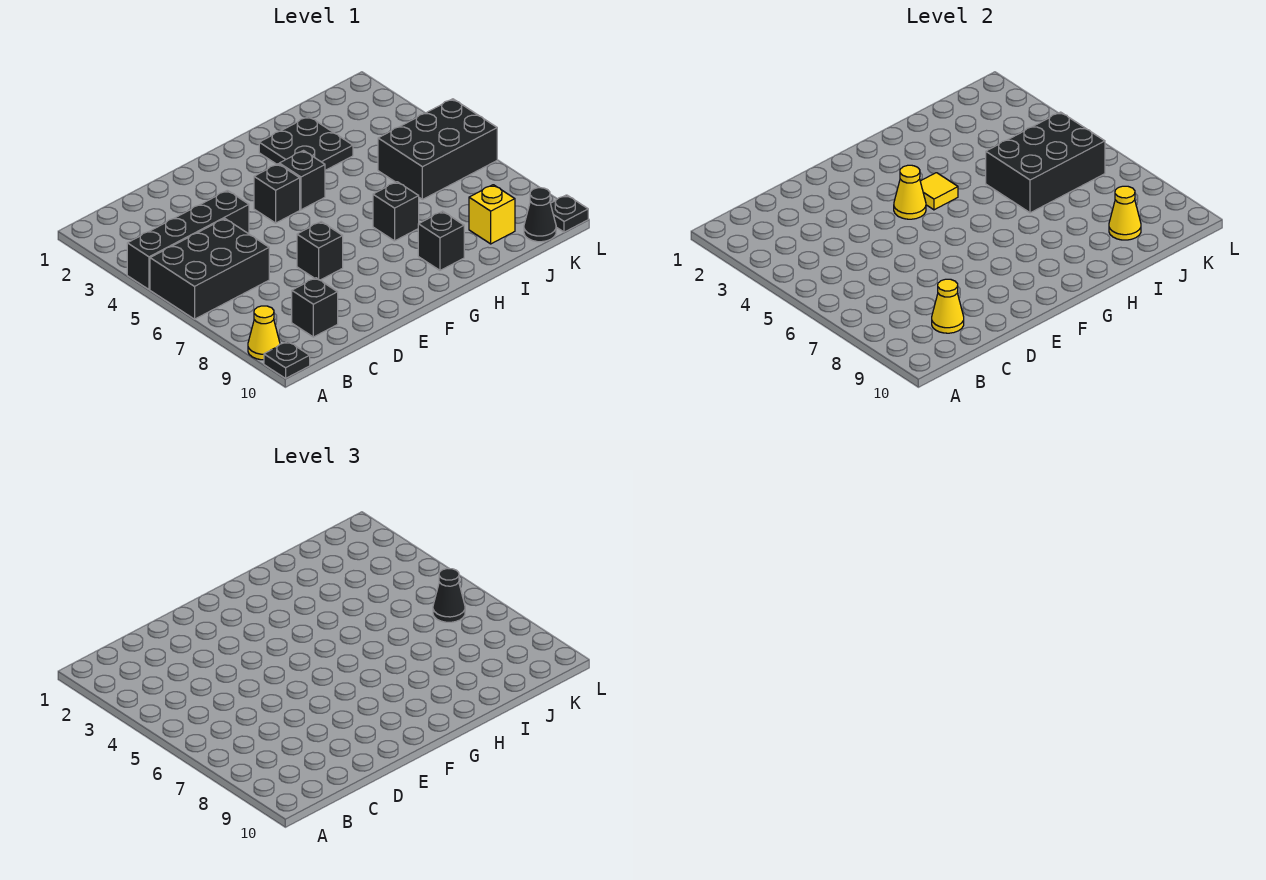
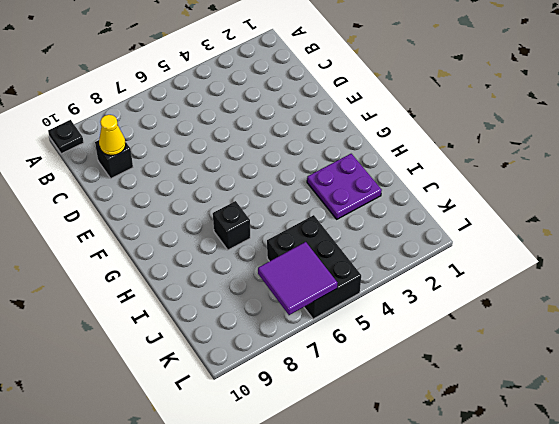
purple plate H2:I3 level 1 -> black plate H2:I3 level 1
purple tile K6:L7 level 2 -> black brick I5:K6 level 2
none -> black brick A4:D4 level 1
none -> black brick A5:C6 level 1
none -> yellow cone A9 level 1

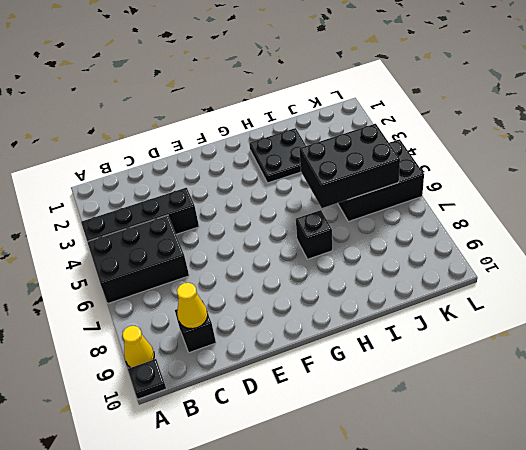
none -> black brick E7 level 1
none -> black brick F4 level 1
none -> black brick G4 level 1

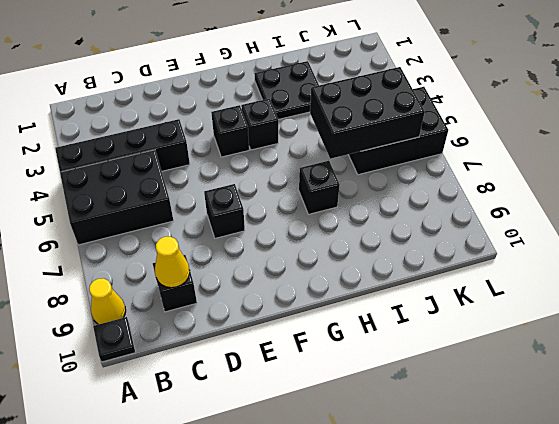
none -> black brick H9 level 1
none -> yellow brick J9 level 1
none -> black cone K10 level 1

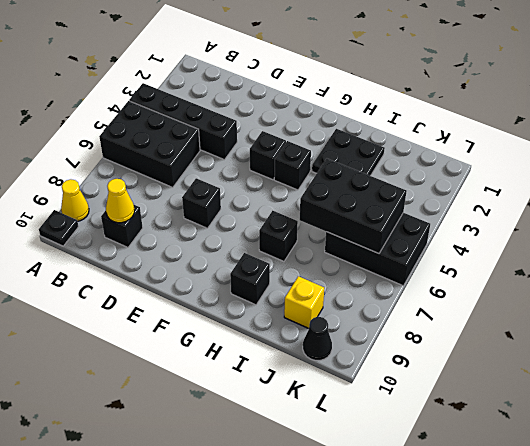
none -> black plate L10 level 1
none -> yellow cone F4 level 2
none -> yellow tile G4 level 2

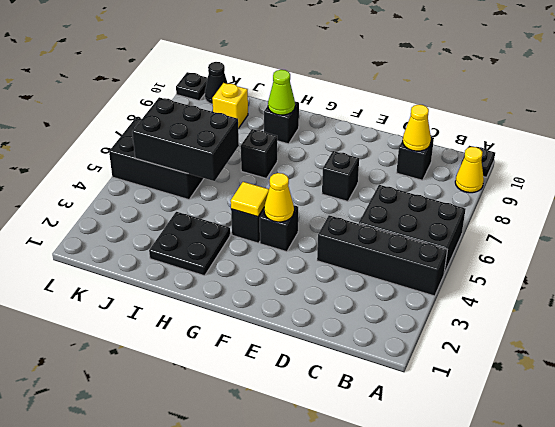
lime cone H9 level 2 -> none
none -> yellow cone J9 level 2
none -> black cone K6 level 3

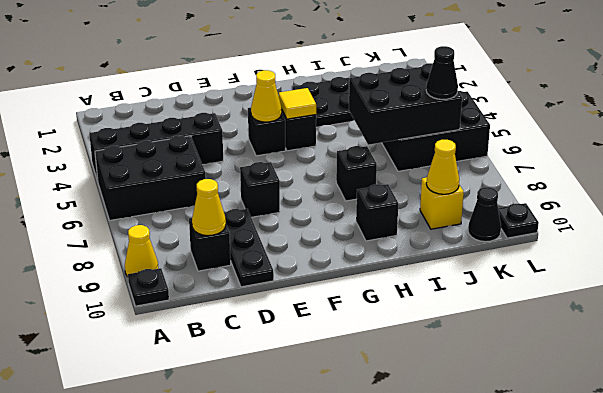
black plate D8:D10 level 1 -> none

